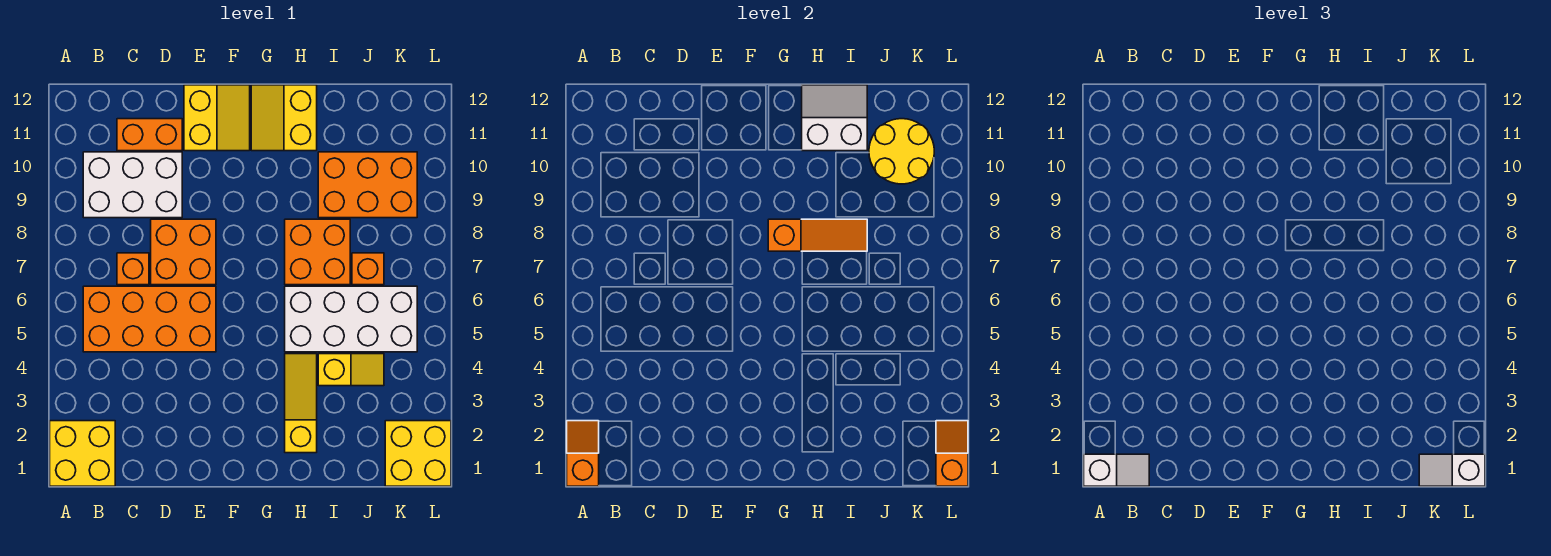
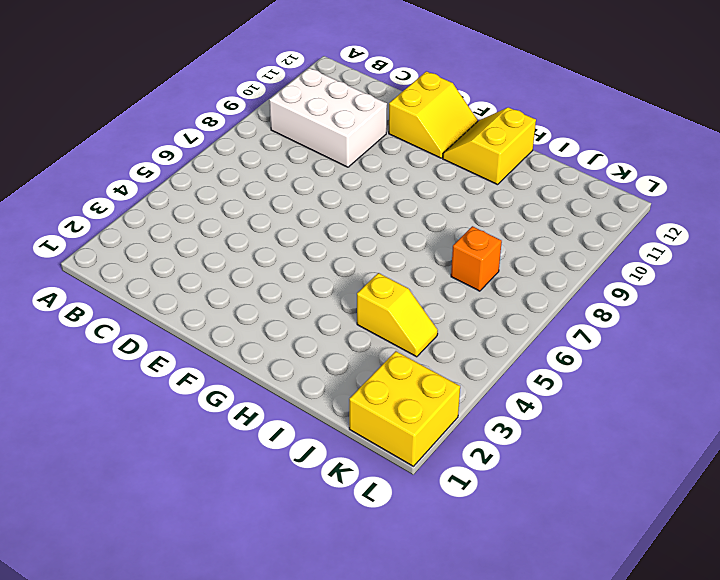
none -> yellow brick A1:B2 level 1
none -> orange brick B5:E6 level 1
none -> orange brick C7 level 1

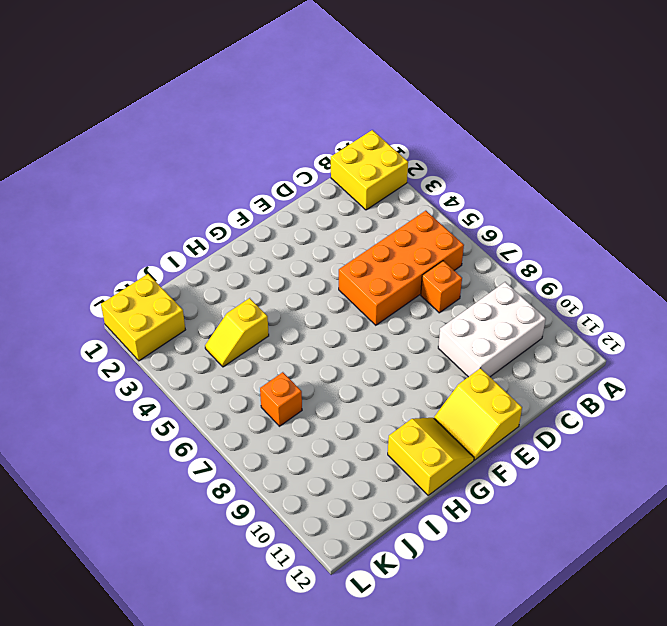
none -> orange brick C11:D11 level 1
none -> orange brick D7:E8 level 1
none -> yellow slope H2:H4 level 1 top 2

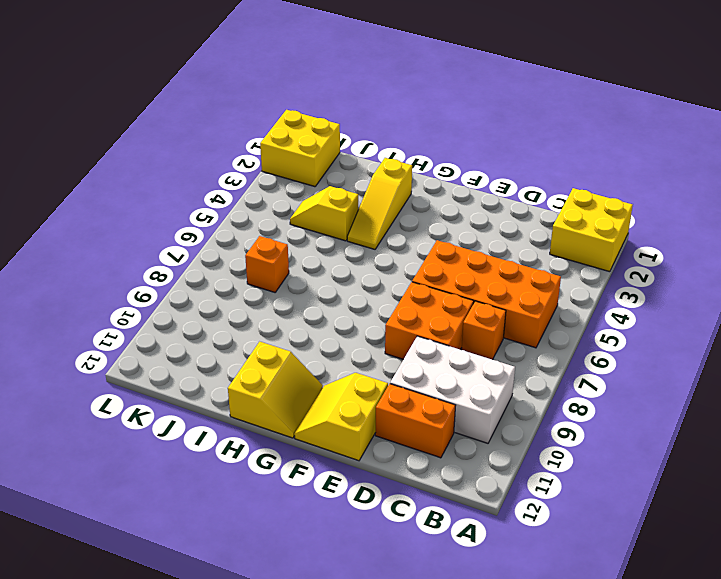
none -> white brick H5:K6 level 1
none -> orange brick H7:I8 level 1
none -> orange brick I9:K10 level 1

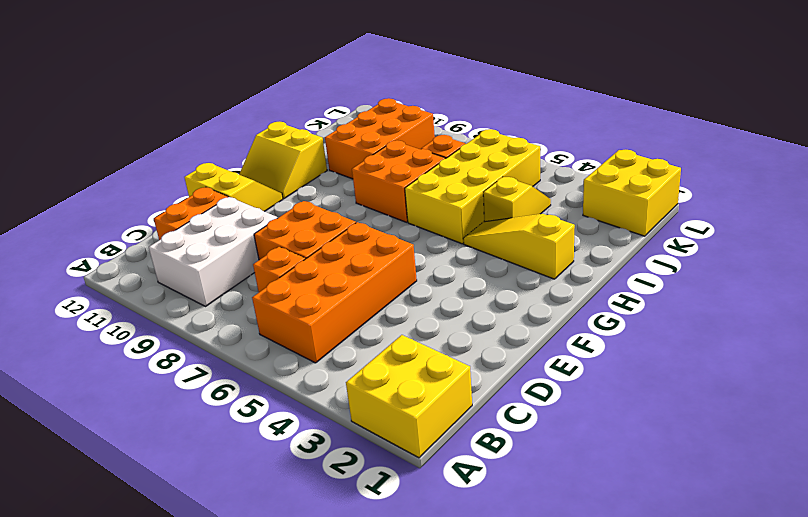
yellow brick H5:K6 level 1 -> white brick H5:K6 level 1
none -> orange slope A1:A2 level 2 top 1
none -> orange slope G8:I8 level 2 top G
none -> white slope H11:I12 level 2 top 11

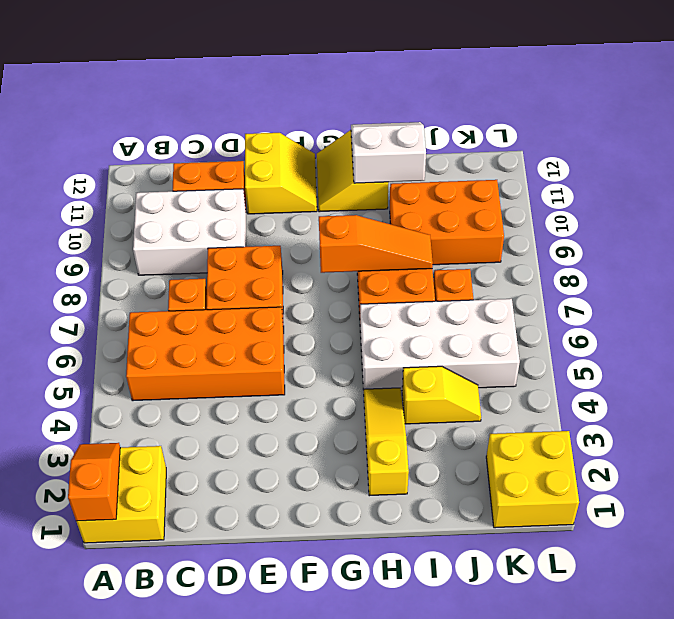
none -> yellow round brick J10:K11 level 2
none -> orange slope L1:L2 level 2 top 1
none -> white slope A1:B1 level 3 top A

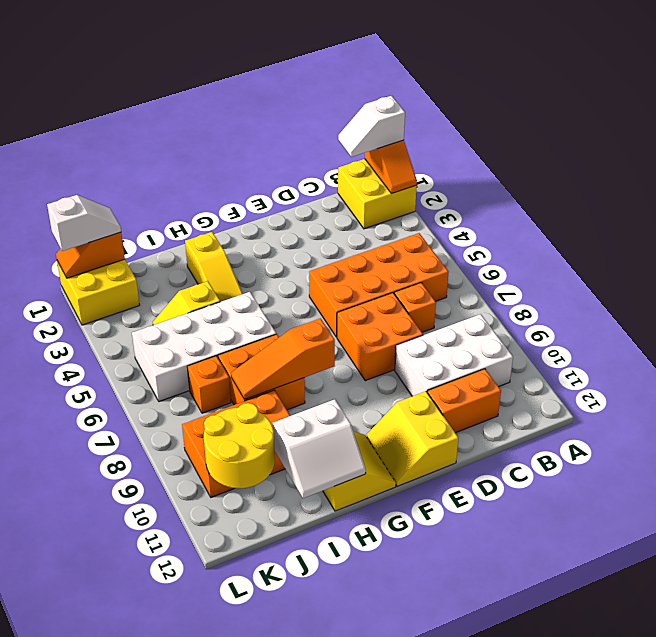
orange slope K1:L1 level 2 top K -> orange slope L1:L2 level 2 top 1

